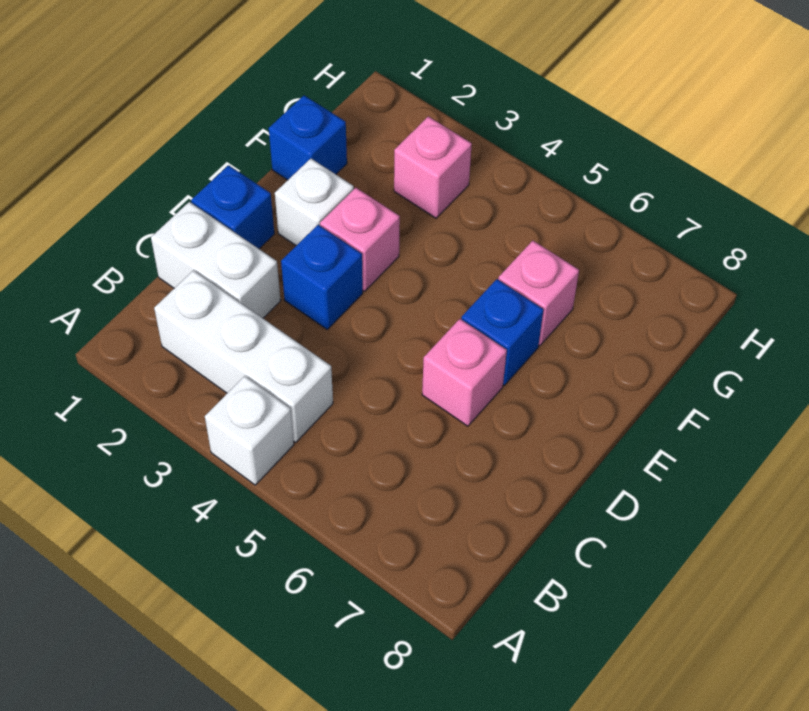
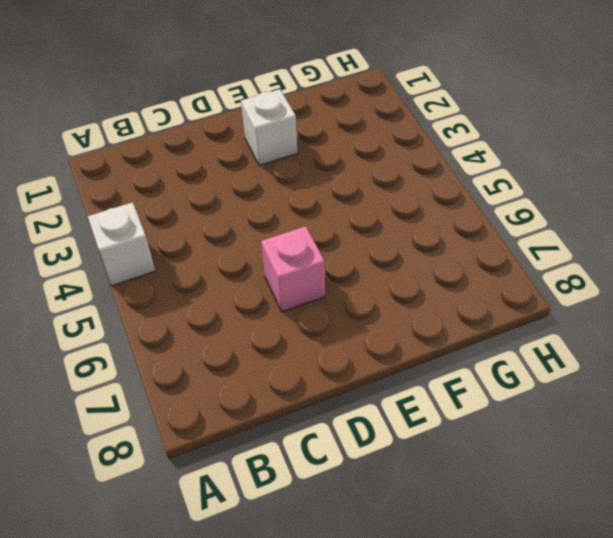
none -> white brick B2:B4 level 1
none -> white brick C1:C2 level 1
none -> blue brick D1 level 1

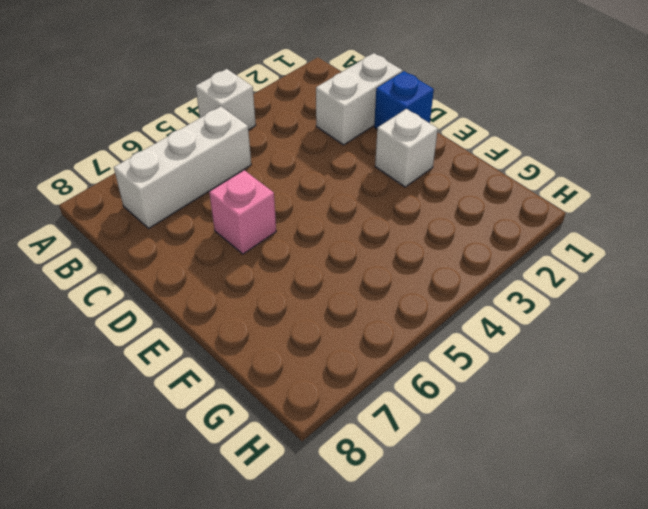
white brick B5:B7 level 1 -> white brick B2:B4 level 1
none -> blue brick D3 level 1
none -> pink brick E3 level 1
none -> blue brick E6 level 1

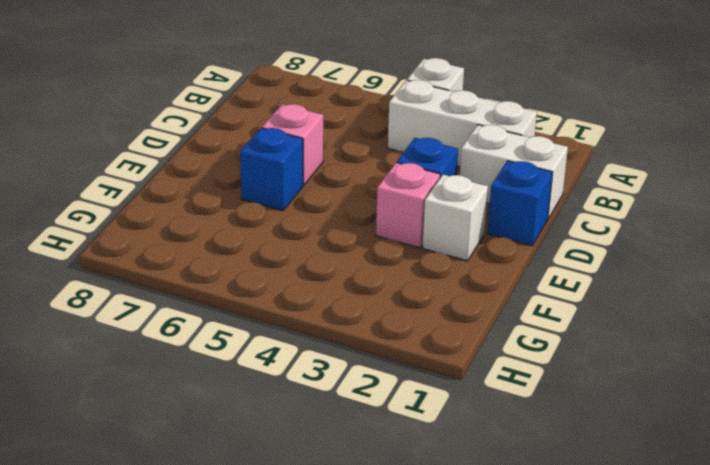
none -> blue brick F1 level 1
none -> pink brick F6 level 1
none -> pink brick G3 level 1

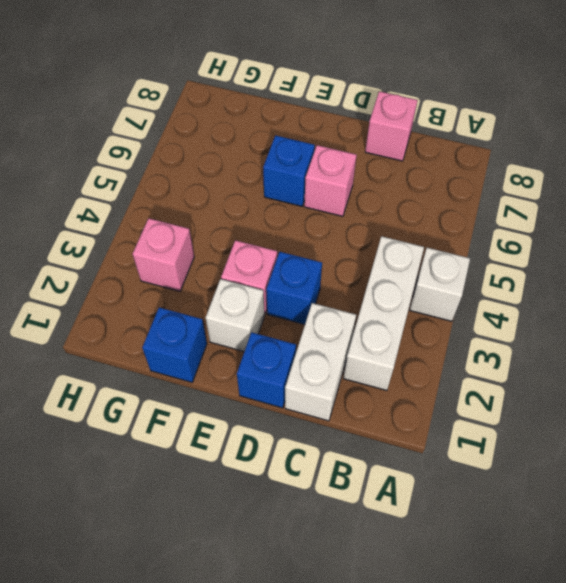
pink brick C8 level 1 -> pink brick F6 level 1

